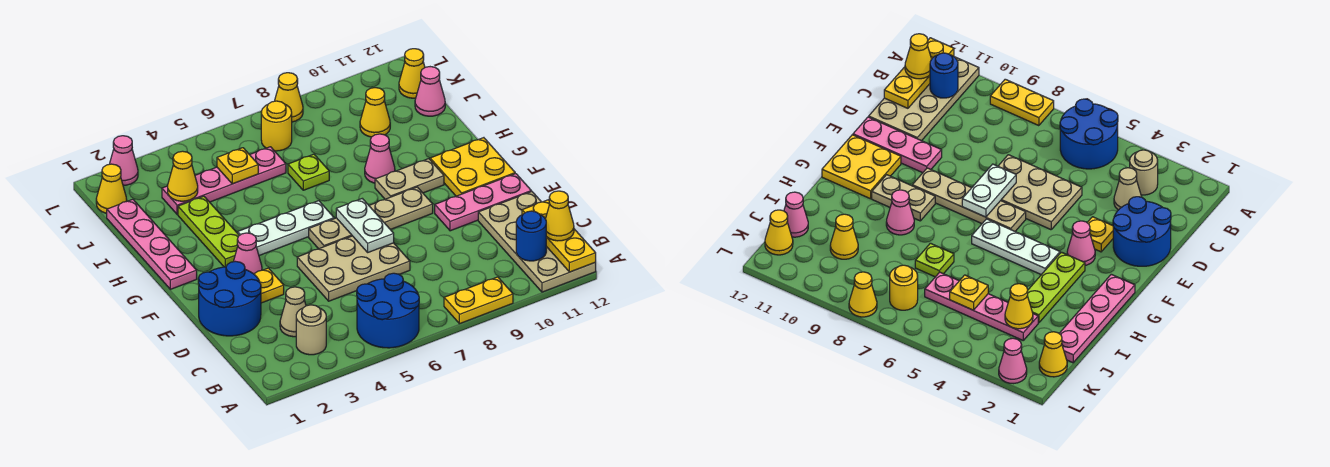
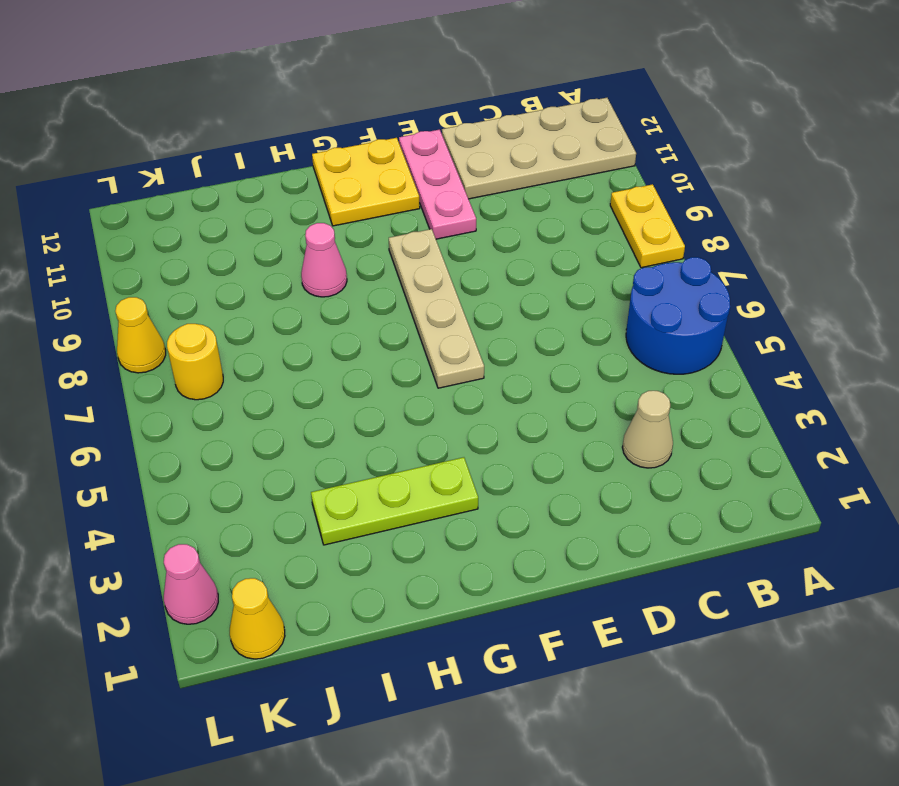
none -> tan round brick B3 level 1
none -> blue round brick D1:E2 level 1
none -> tan plate D5:E7 level 1
none -> yellow plate E3 level 1

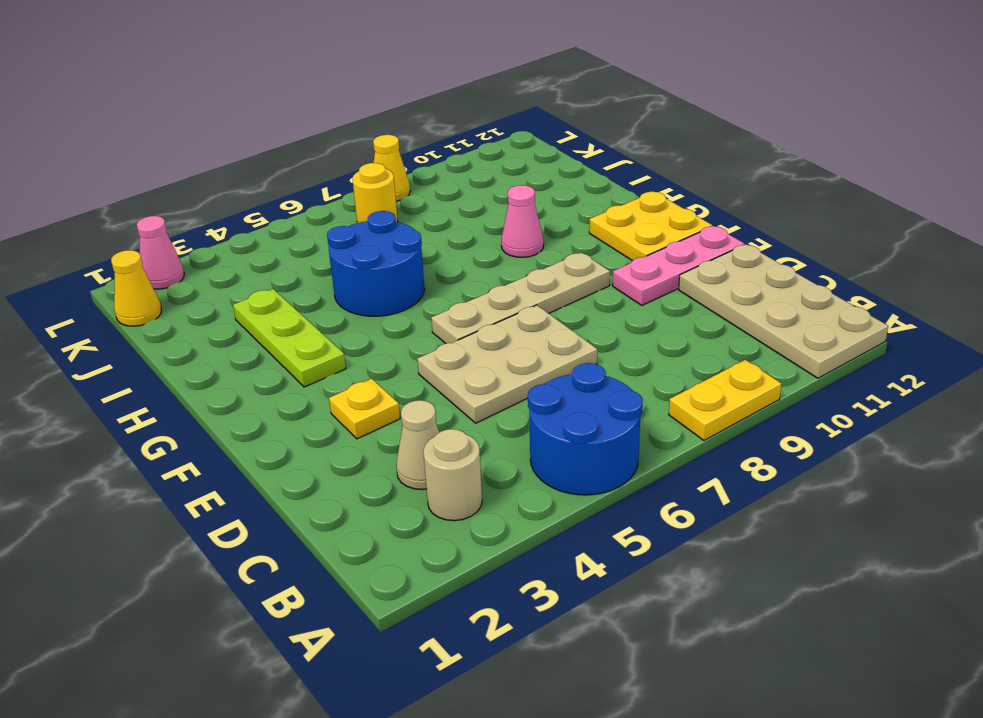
blue round brick H5:I6 level 1 -> blue round brick D1:E2 level 1
none -> pink cone F3 level 1
none -> pink plate G1:J1 level 1
none -> white plate G4:G6 level 1
none -> tan plate G9:G10 level 1

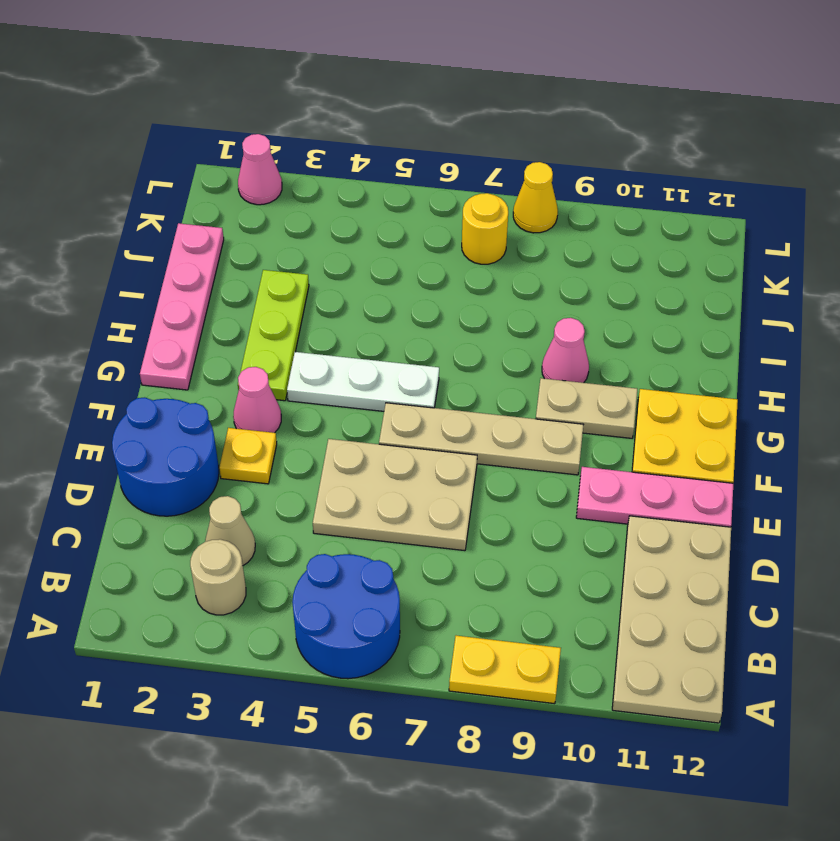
none -> lime plate I7 level 1
none -> pink plate J3:J6 level 1
none -> yellow cone J10 level 1
none -> pink cone J12 level 1

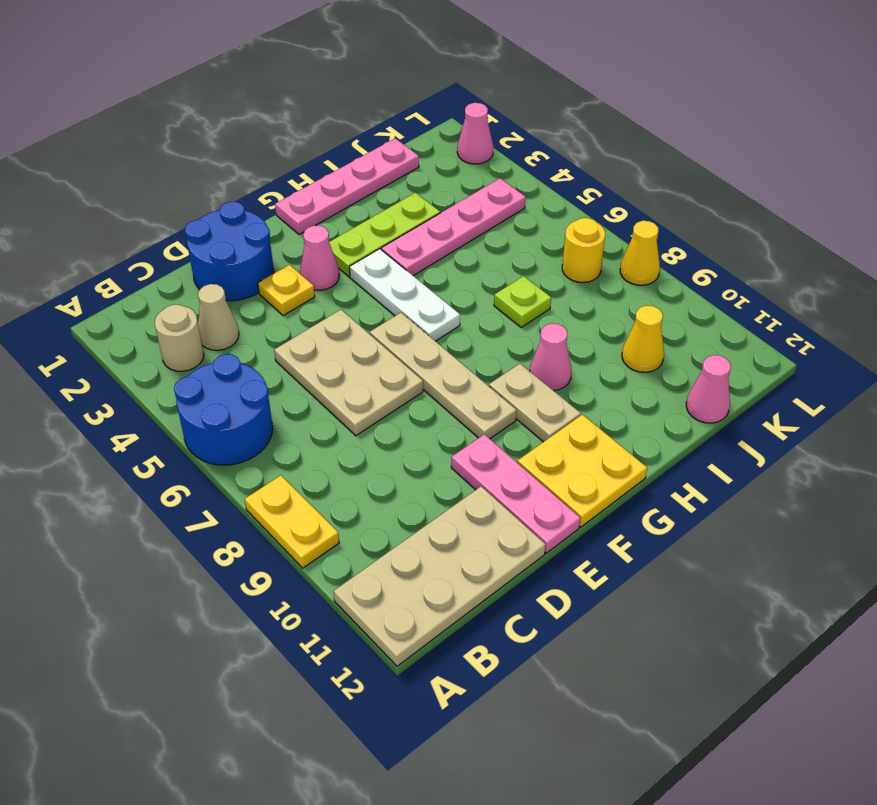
pink plate H4:K4 level 1 -> pink plate J3:J6 level 1
none -> yellow cone K1 level 1
none -> yellow cone K12 level 1
none -> yellow plate A12:C12 level 2
none -> blue round brick B11 level 2

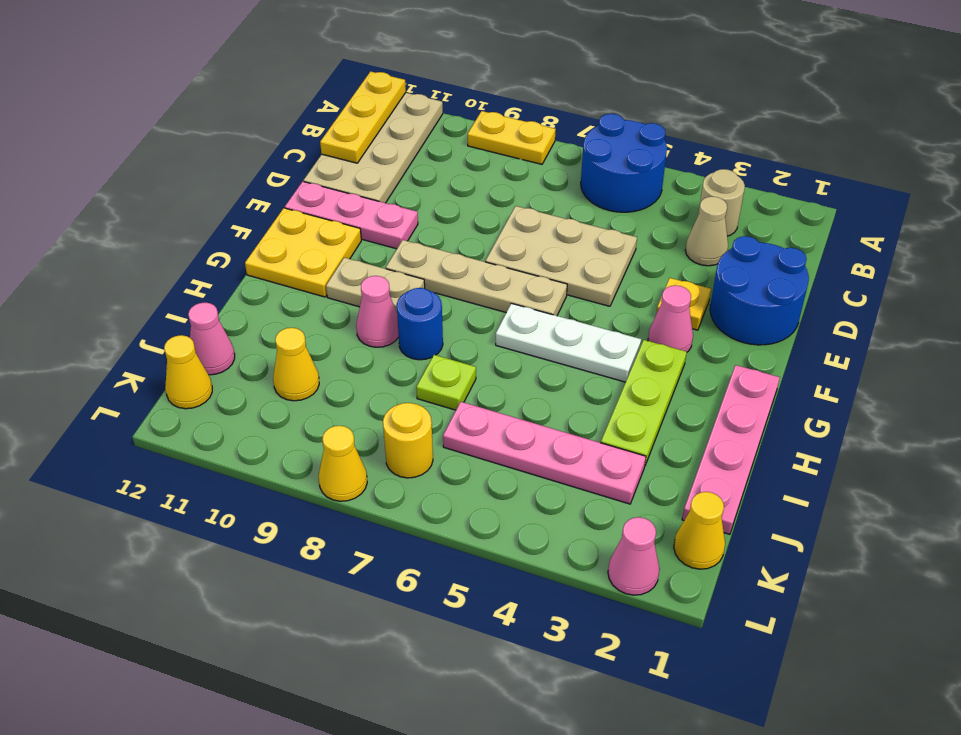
blue round brick H8 level 1 -> blue round brick B11 level 2
none -> white plate E7:F7 level 2
none -> yellow cone J3 level 2
none -> yellow plate J5 level 2
none -> yellow cone B12 level 3

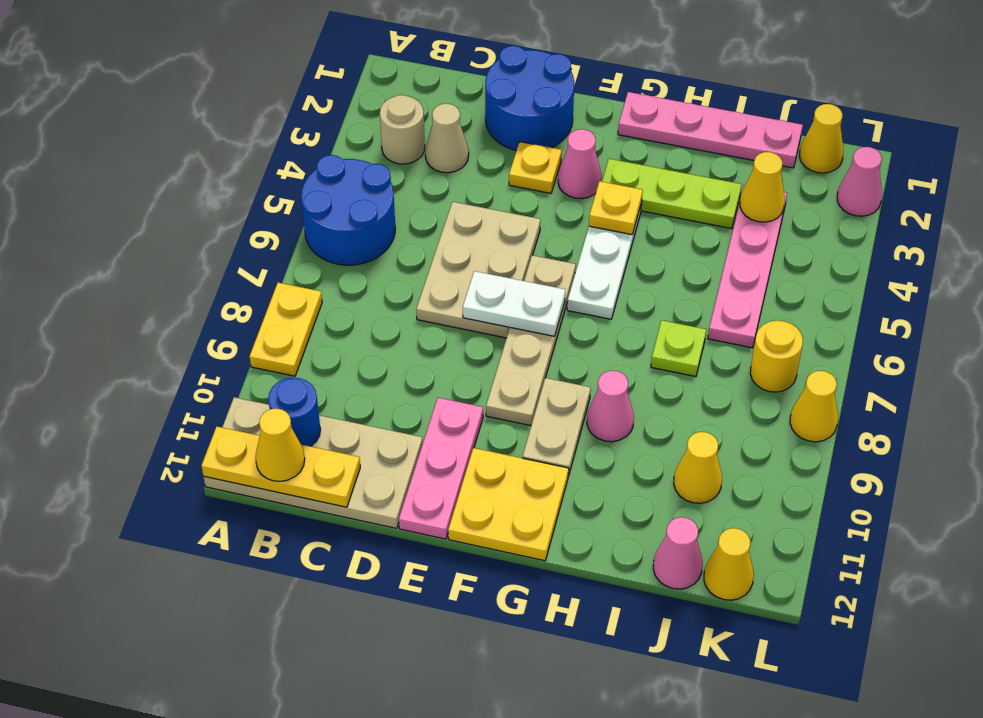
yellow plate G4 level 2 -> yellow plate J5 level 2

